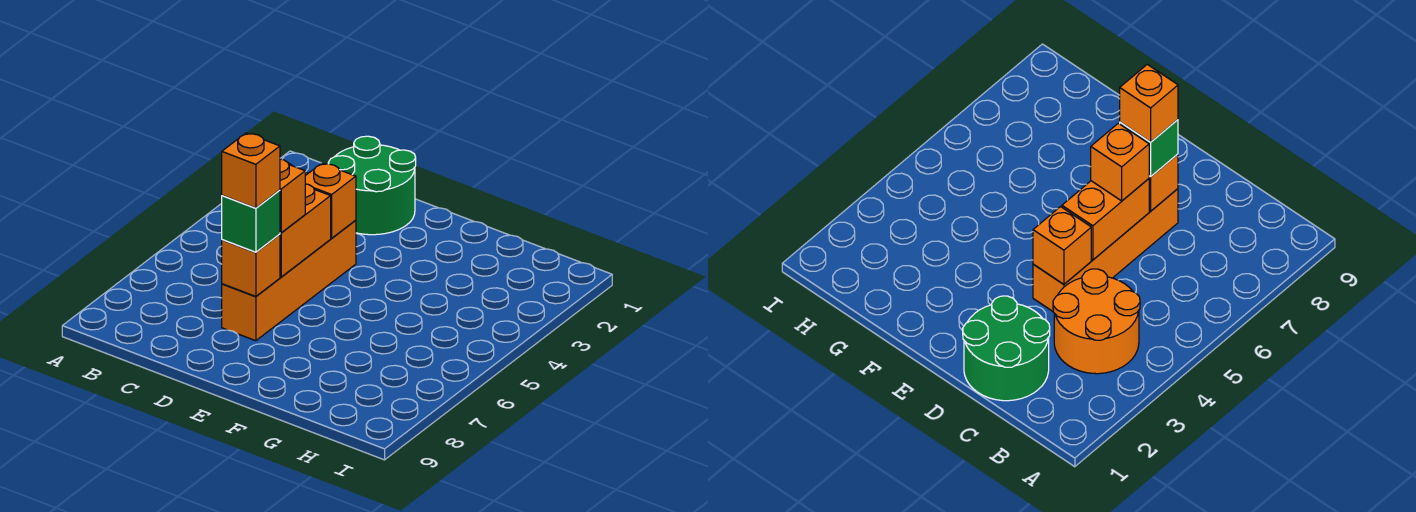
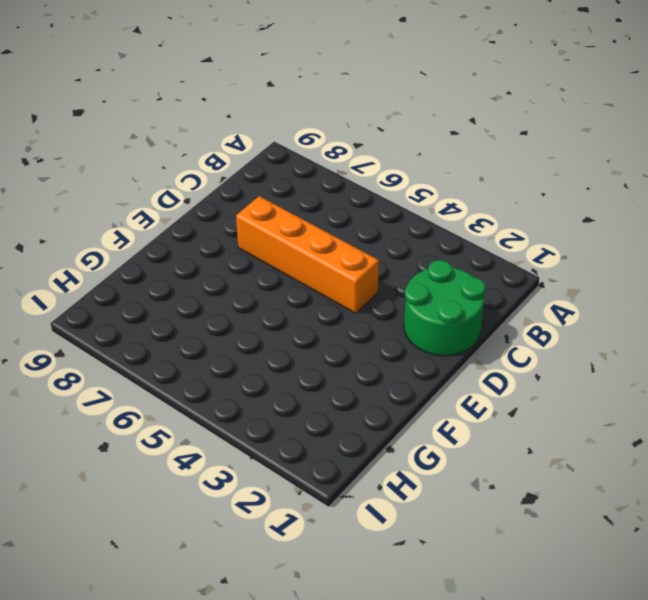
none -> orange round brick B3:C4 level 1
none -> orange brick D4 level 2

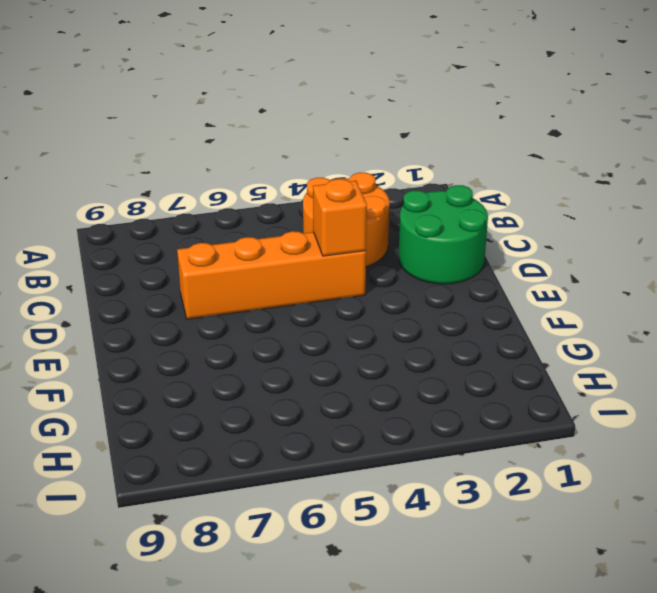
none -> orange brick D5:D6 level 2
none -> orange brick D7 level 2

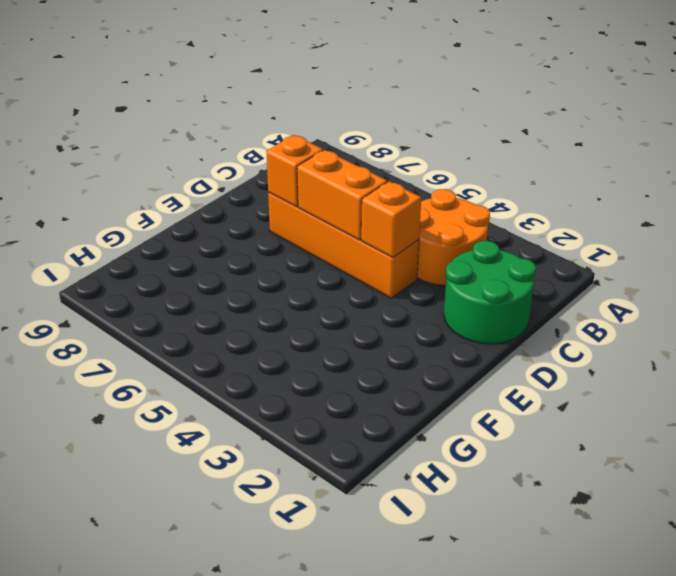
none -> orange brick D6 level 3
none -> green brick D7 level 3

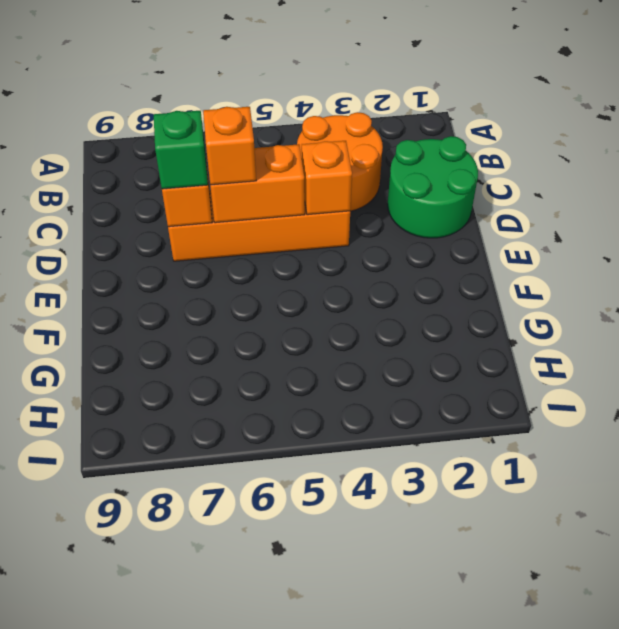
none -> orange brick D7 level 4

